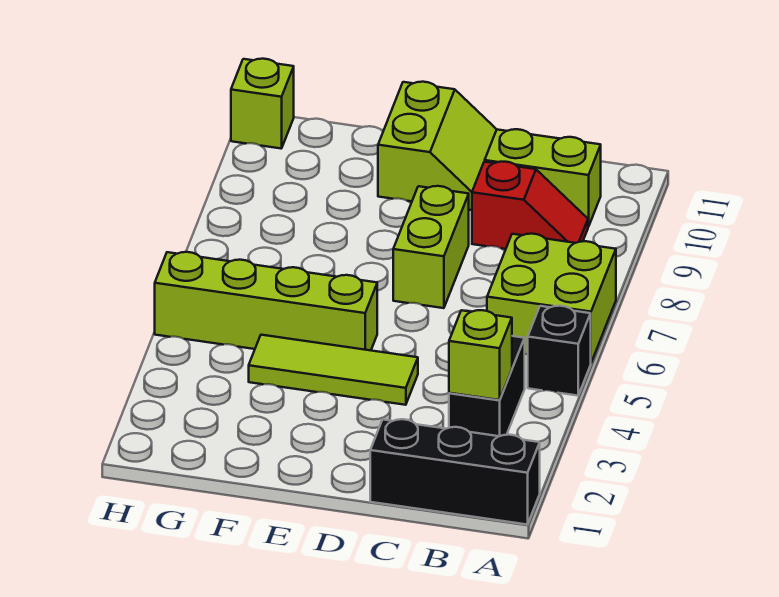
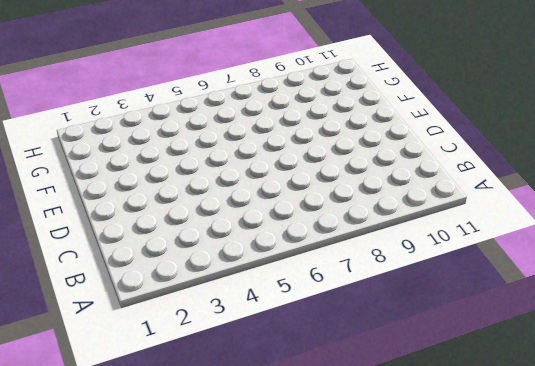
none -> black brick A1:C1 level 1
none -> black brick A5 level 1
none -> lime brick A6:B7 level 1

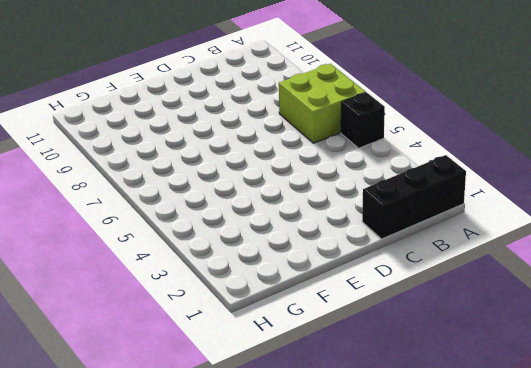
none -> black brick B3:B4 level 1
none -> red slope B9:C9 level 1 top C
none -> lime brick B10:C10 level 1

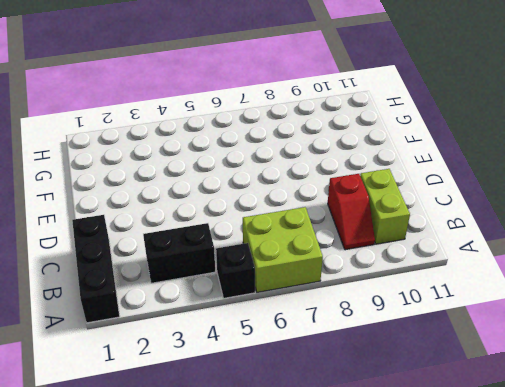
none -> lime tile D4:F4 level 1
none -> lime brick D7:D8 level 1
none -> lime slope D10:E11 level 1 top E

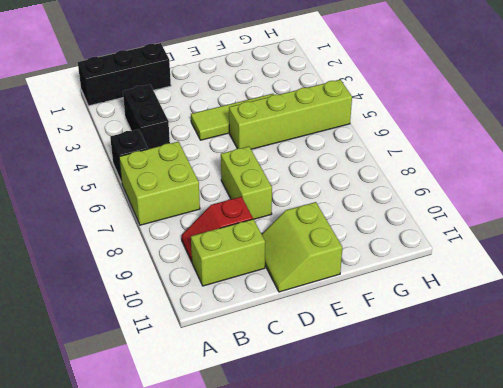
none -> lime brick H11 level 1
none -> lime brick B3 level 2

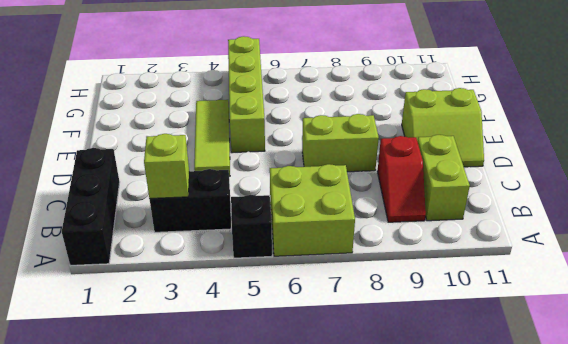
none -> lime brick H11 level 1

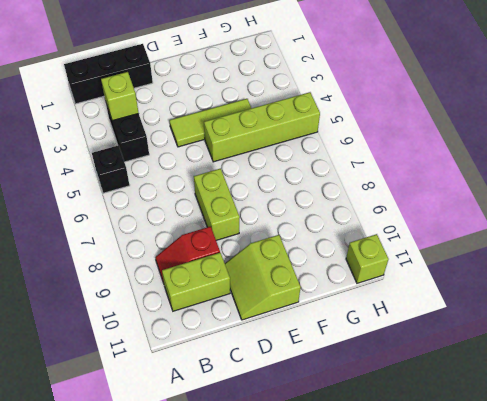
none -> lime brick A6:B7 level 1

